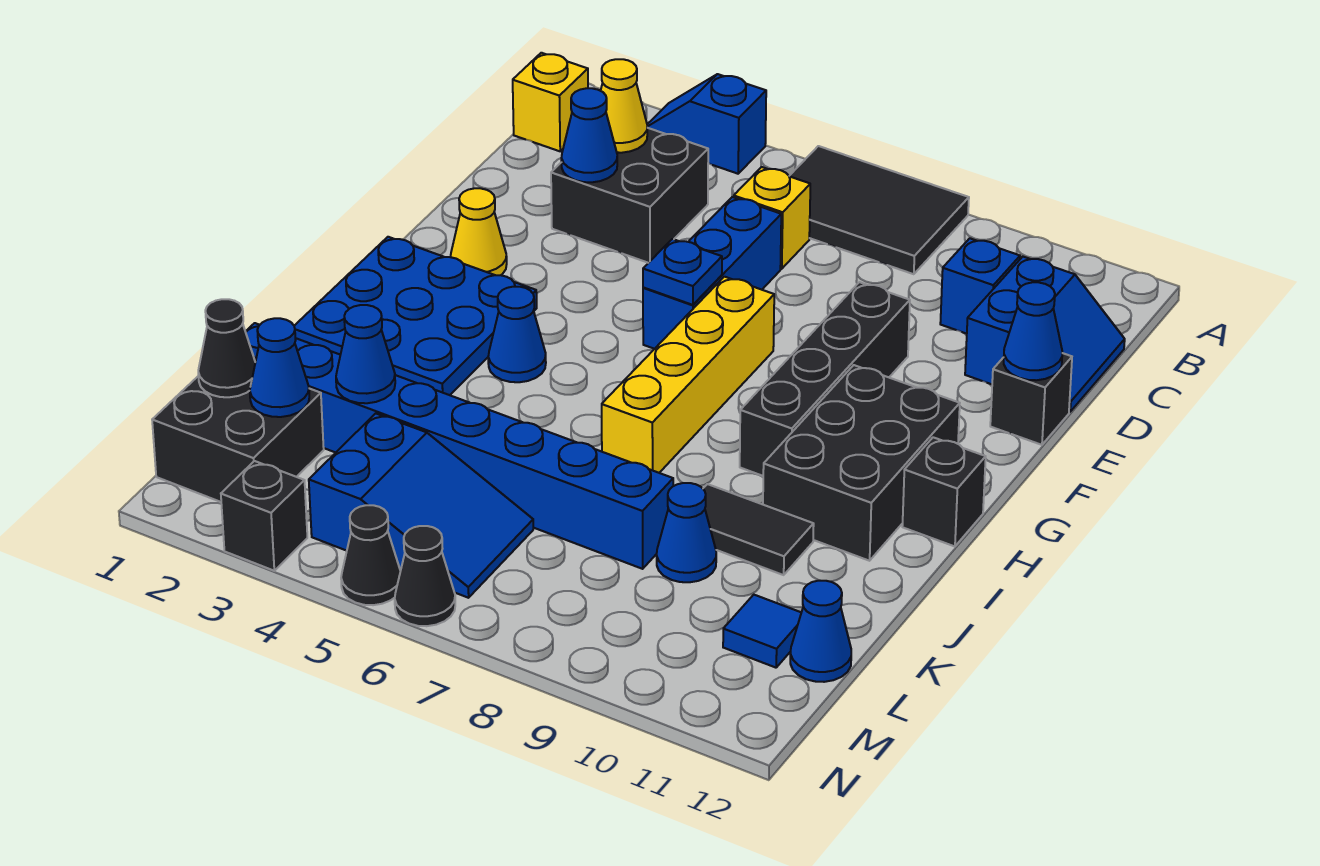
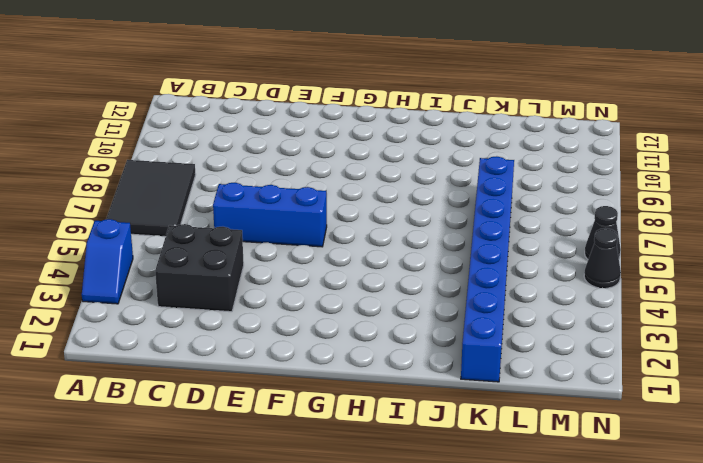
none -> yellow brick B1 level 1
none -> yellow brick C6 level 1
none -> blue brick C10 level 1
none -> blue slope C11:D12 level 1 top 11

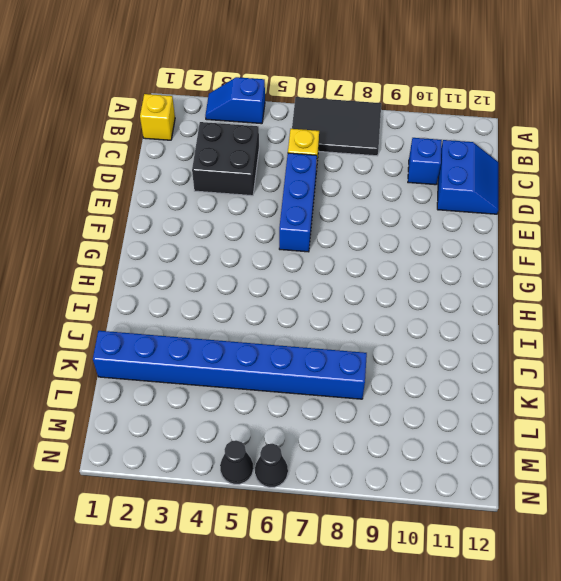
none -> black brick E9:H9 level 1
none -> black brick E12 level 1
none -> yellow cone F2 level 1
none -> yellow brick F7:I7 level 1

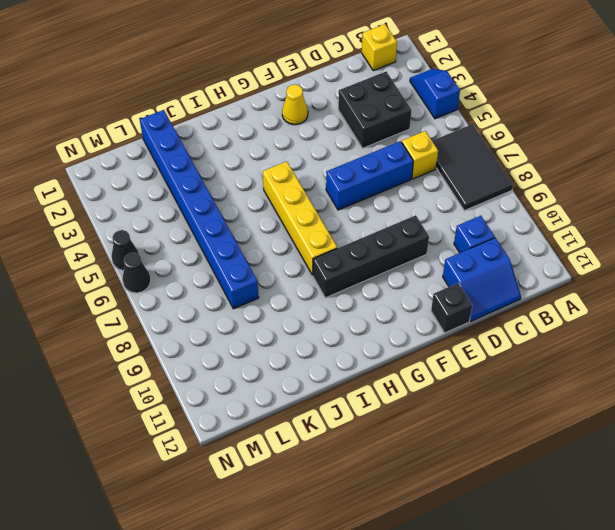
yellow brick H5:H8 level 1 -> yellow brick F7:I7 level 1
none -> blue plate G1:I3 level 1
none -> black brick G10:I11 level 1
none -> blue cone H4 level 1
none -> black brick H12 level 1

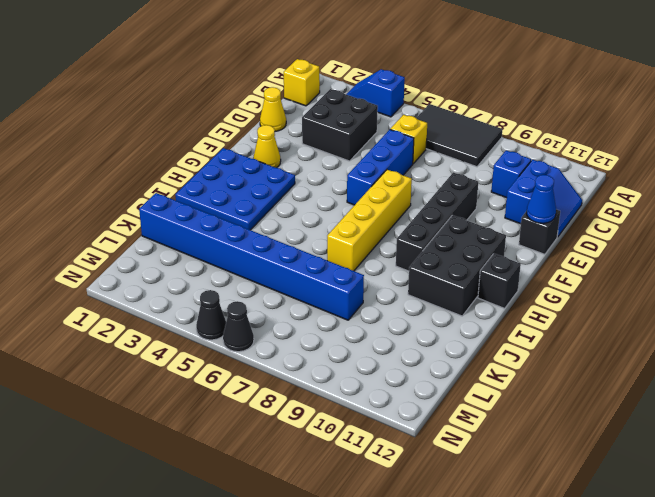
yellow cone D1 level 1 -> yellow cone C3 level 2
none -> blue cone H4 level 1
none -> black tile J9:J10 level 1
none -> blue cone K9 level 1
none -> black brick L1:M2 level 1

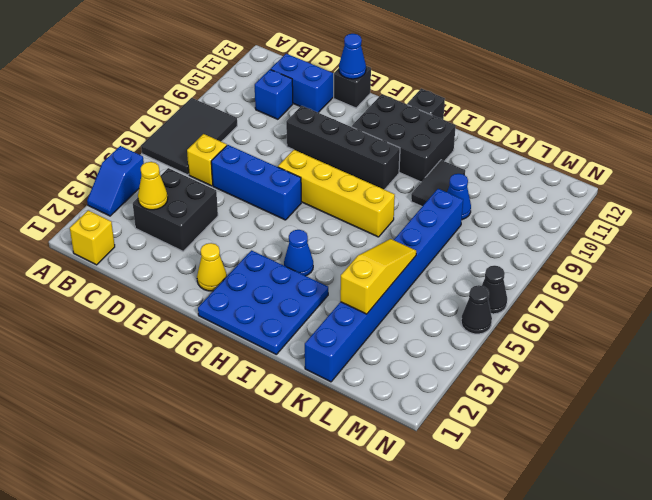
yellow slope K3:K5 level 2 top 3 -> blue cone K3 level 2
none -> black brick L1:M2 level 1
none -> blue slope L4:M6 level 1 top 4
none -> blue tile L11 level 1
none -> blue cone L12 level 1

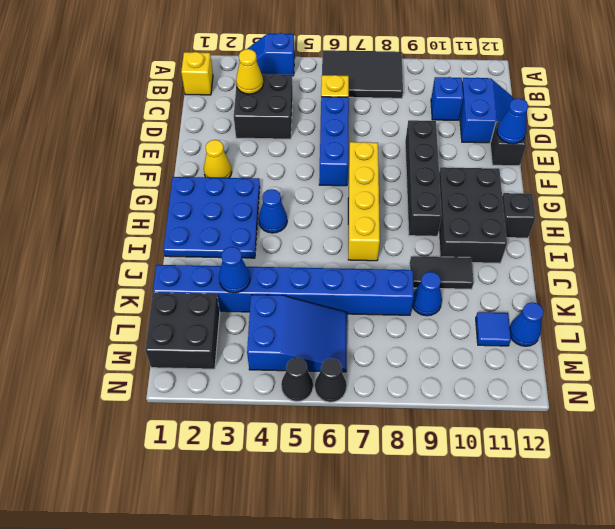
none -> black brick N3 level 1
none -> blue cone D3 level 2
none -> blue plate F6 level 2
none -> black cone L1 level 2

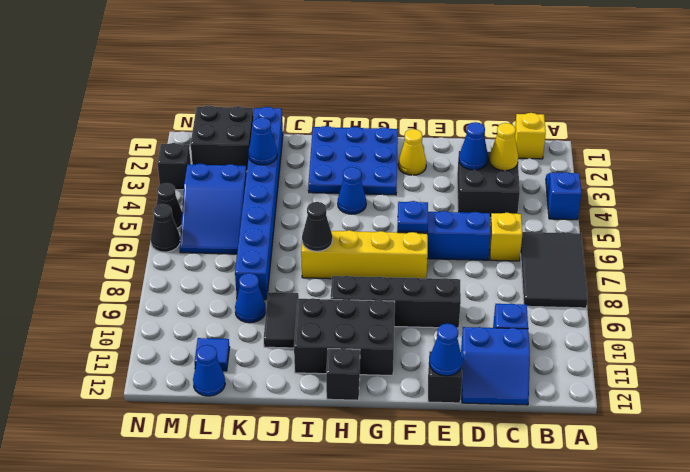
black cone I7 level 2 -> black cone L1 level 2
none -> blue cone L2 level 2

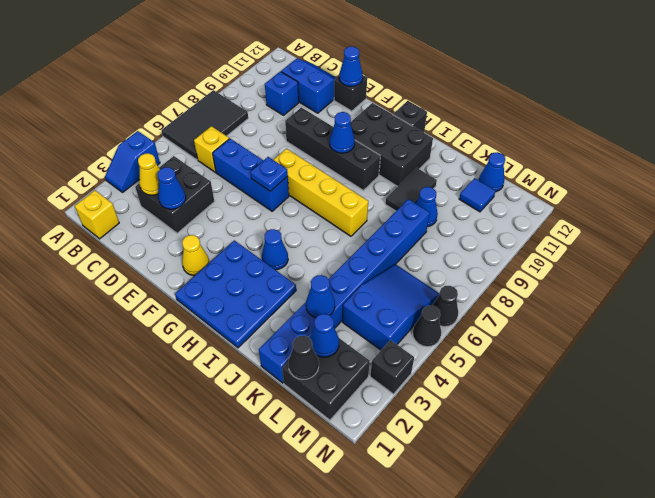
blue cone G9 level 2 -> none

